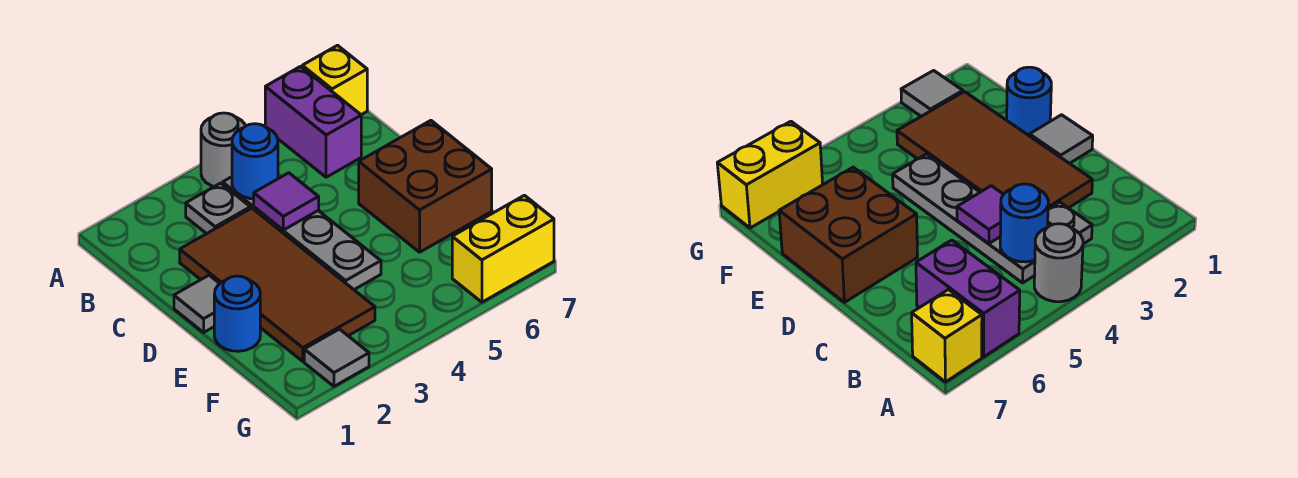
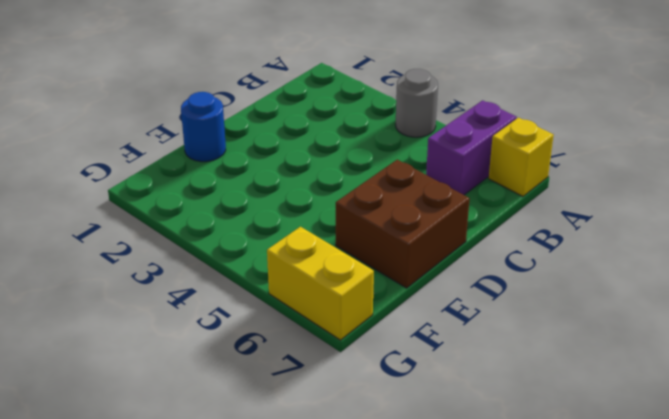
none -> grey plate B3 level 1
none -> grey plate B4:E4 level 1
none -> brown tile C2:F3 level 1

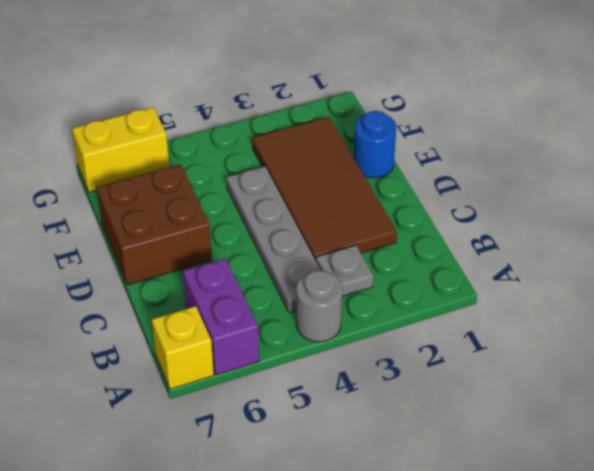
none -> grey tile D1 level 1
none -> grey tile G2 level 1
none -> blue round brick B4 level 2

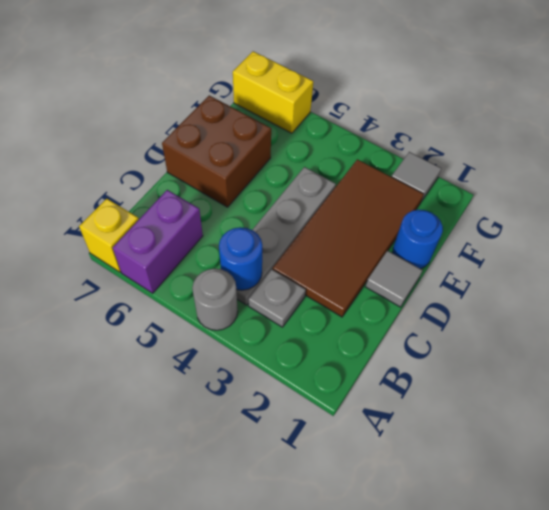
none -> purple tile C4 level 2

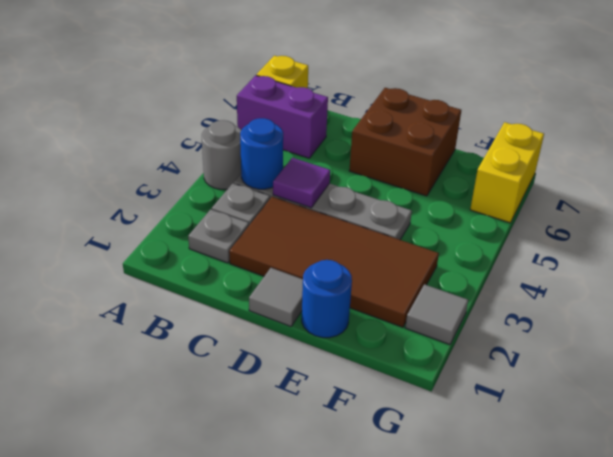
grey plate B2 level 1 -> none

